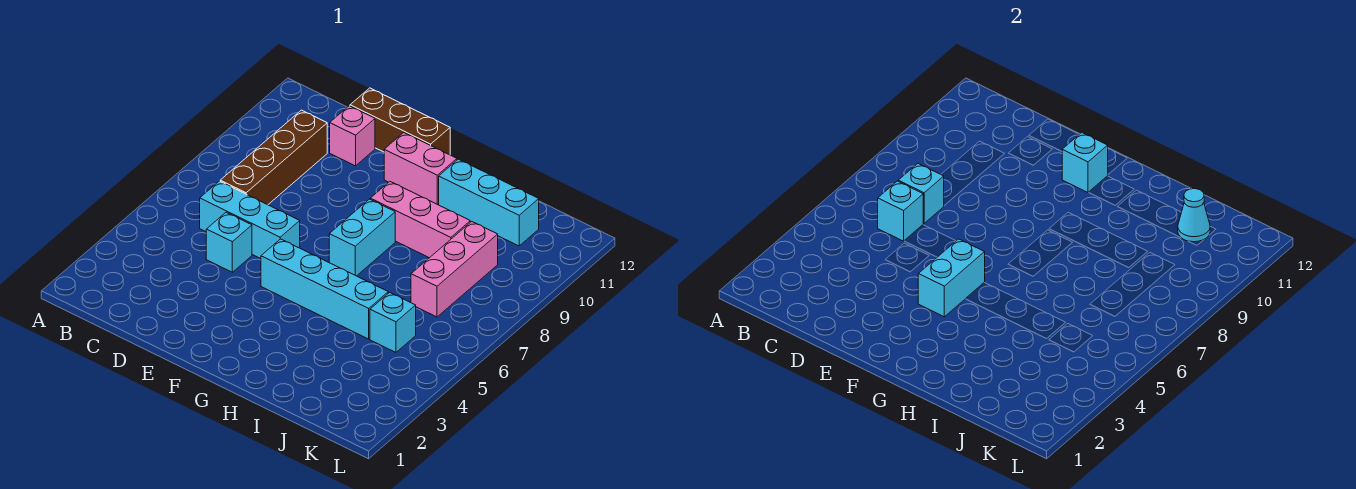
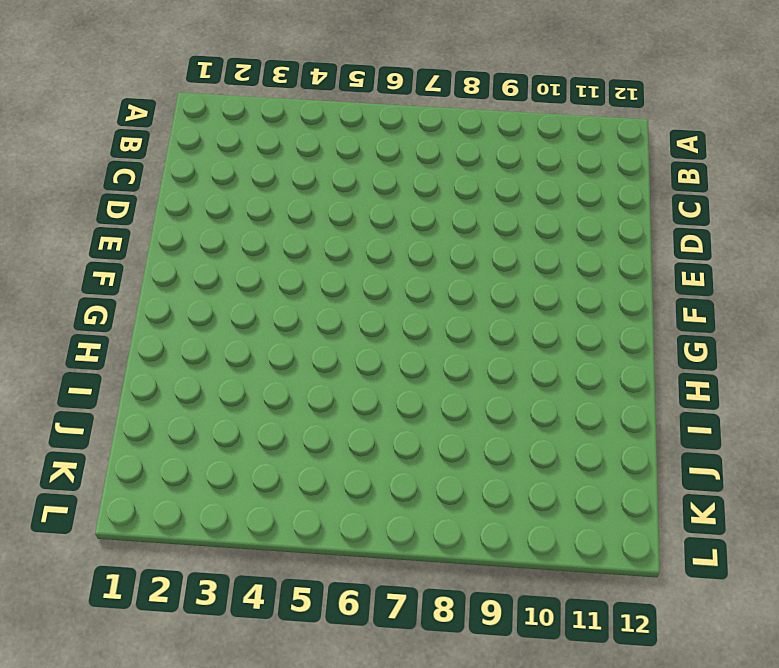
none -> cyan brick C6:E6 level 1
none -> brown brick C7:C10 level 1
none -> cyan brick D5 level 1

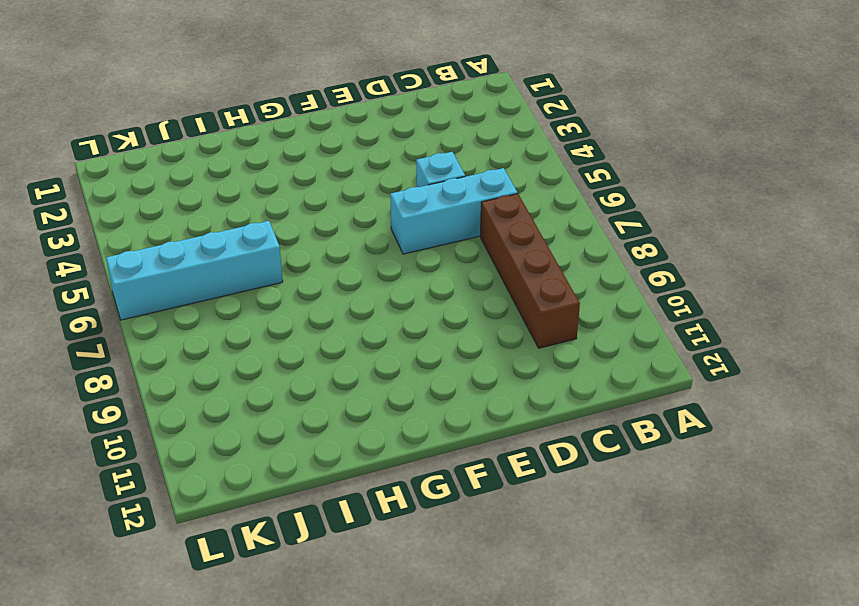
cyan brick I6:L6 level 1 -> cyan brick F5:I5 level 1
none -> pink brick D11 level 1
none -> brown brick D12:F12 level 1
none -> pink brick F11:G11 level 1

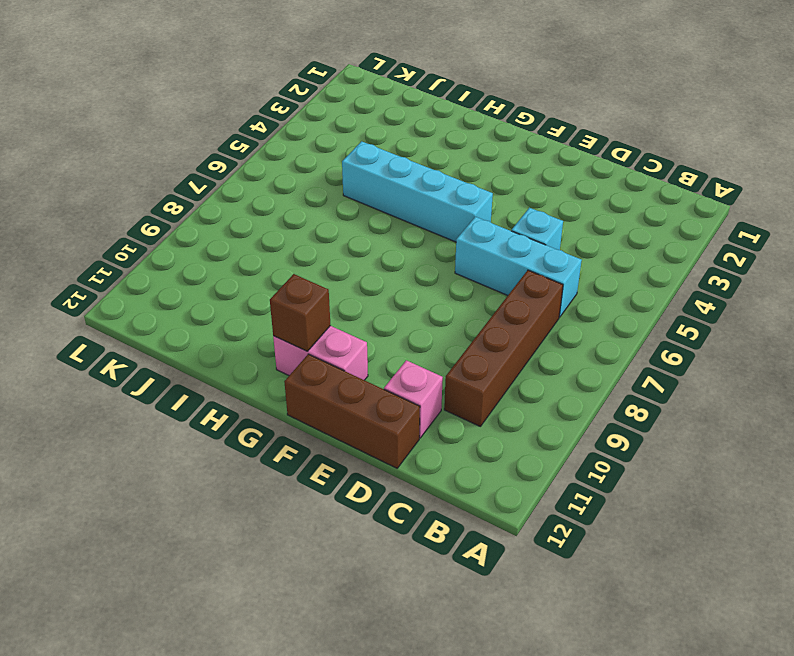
brown brick G11 level 2 -> none
none -> cyan brick G7:G8 level 1
none -> pink brick G9:I9 level 1
none -> cyan brick H11:J11 level 1

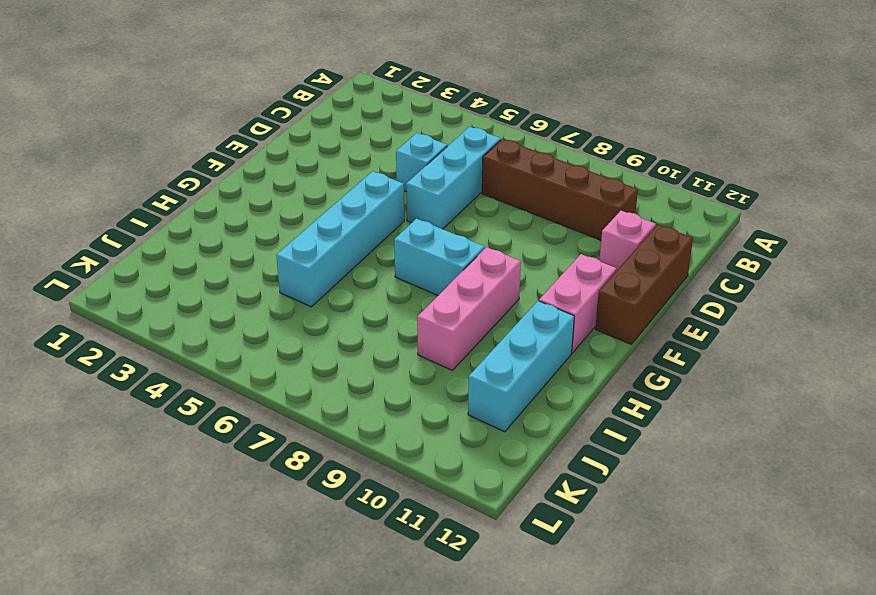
none -> cyan brick J5 level 1
none -> pink brick J7:J9 level 1
none -> cyan brick C6 level 2

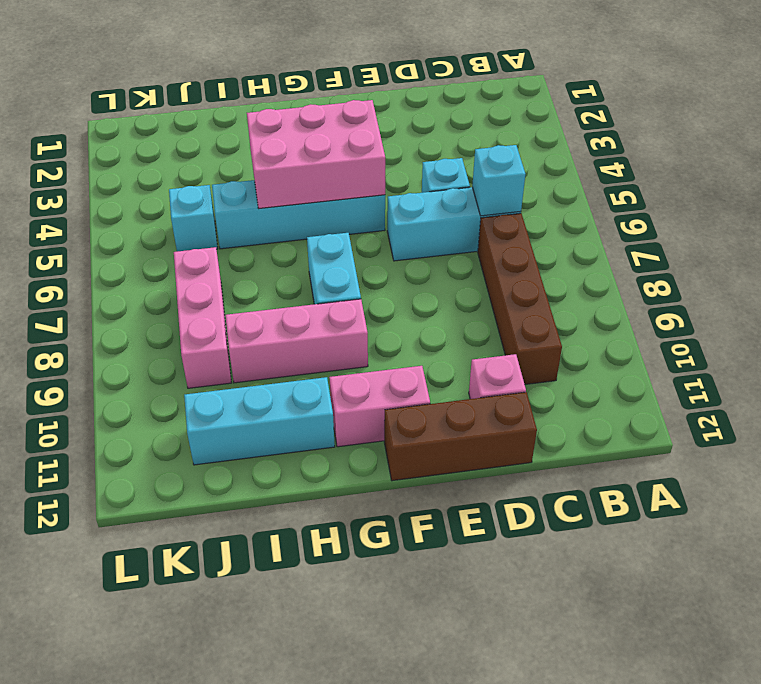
pink brick F4:H5 level 2 -> cyan brick F4:F5 level 2
none -> cyan brick C7 level 2
none -> cyan brick F11 level 2
none -> cyan cone J11 level 2

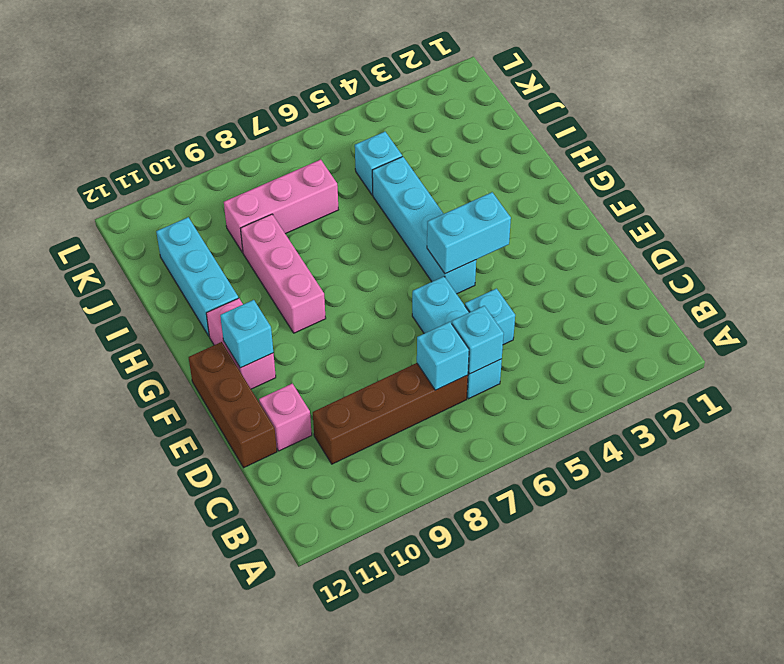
none -> cyan brick G7:G8 level 1
none -> cyan cone J11 level 2

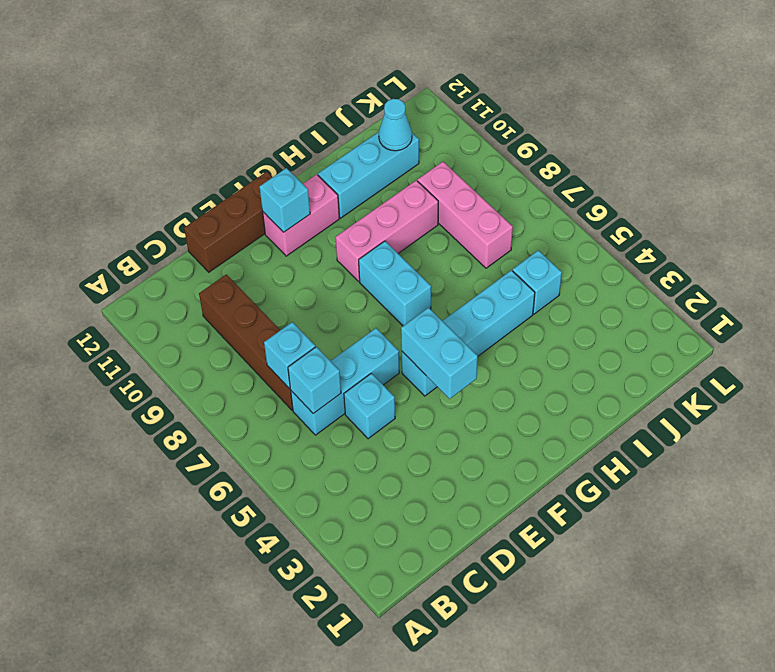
none -> pink brick D11 level 1

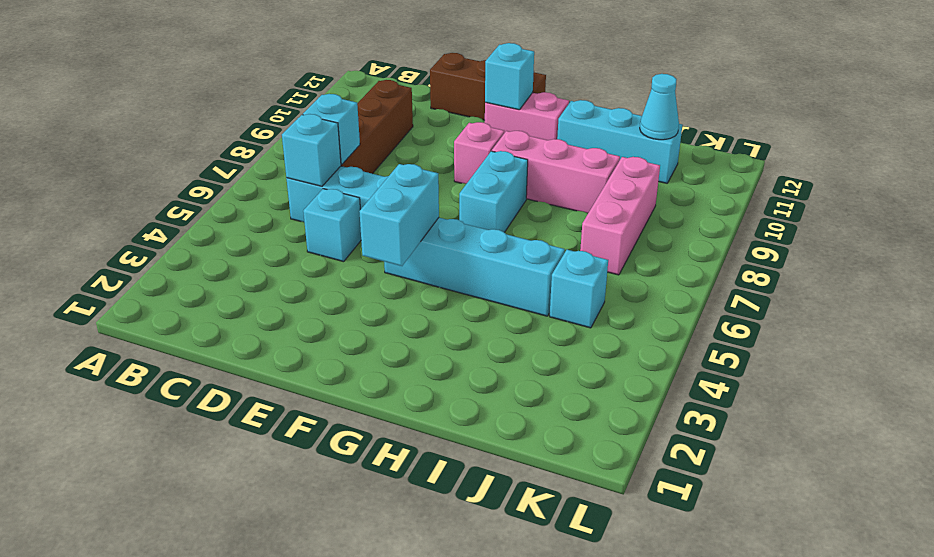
pink brick F9 level 1 -> pink brick D11 level 1

